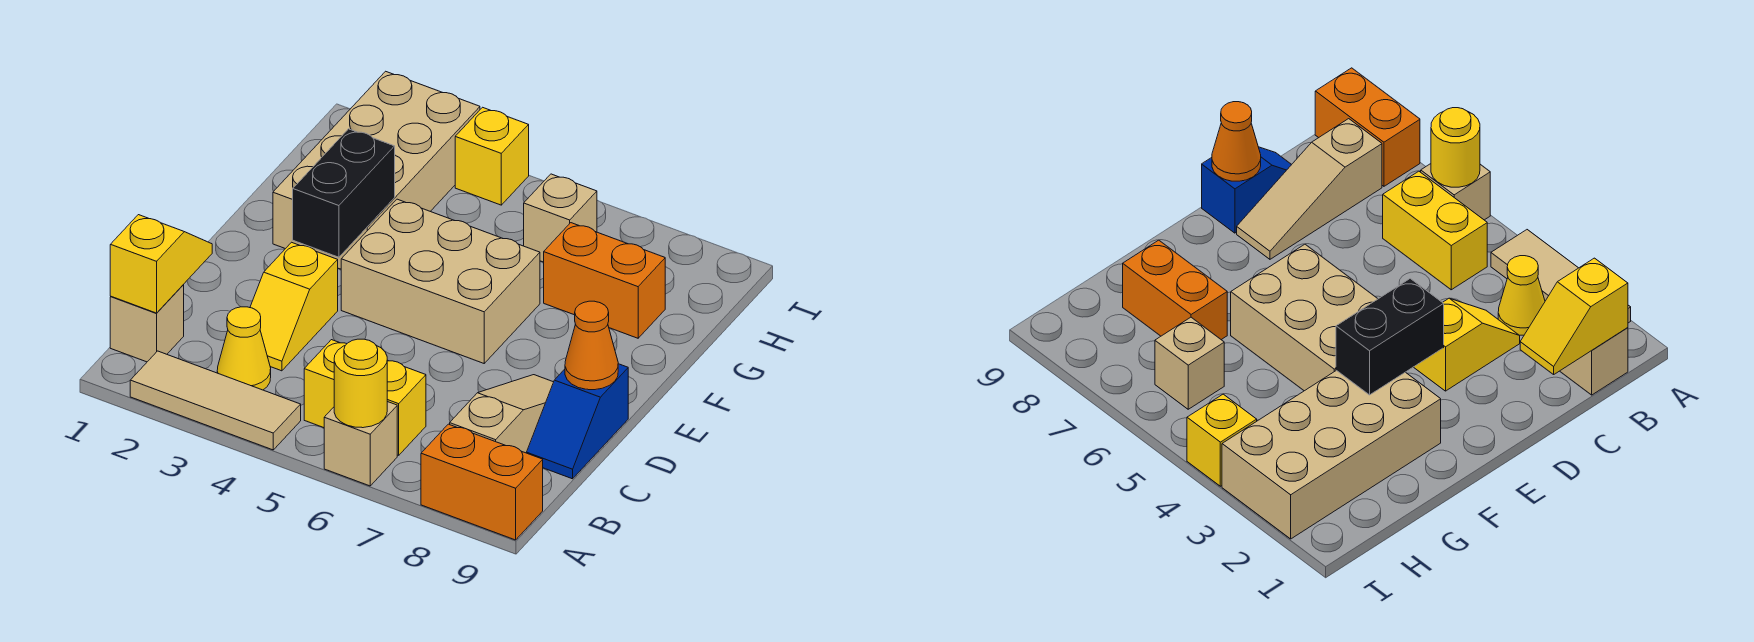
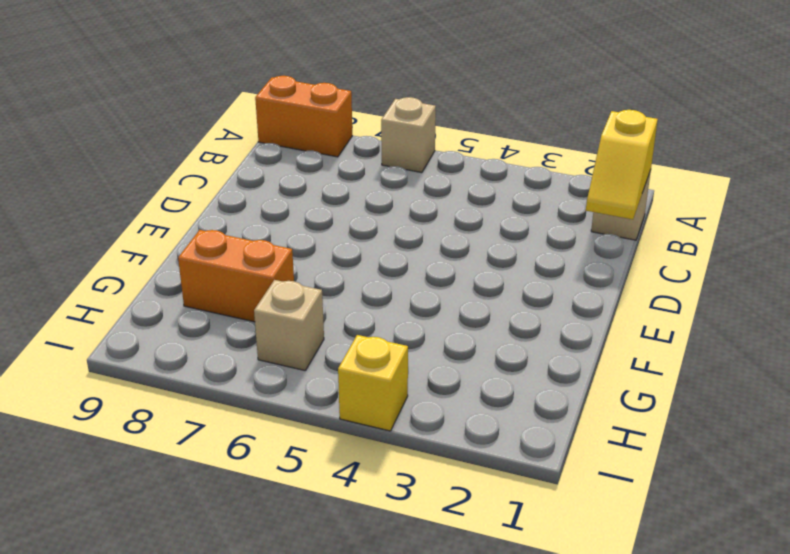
none -> tan tile A2:A4 level 1
none -> yellow cone B3 level 1
none -> yellow brick B5:B6 level 1

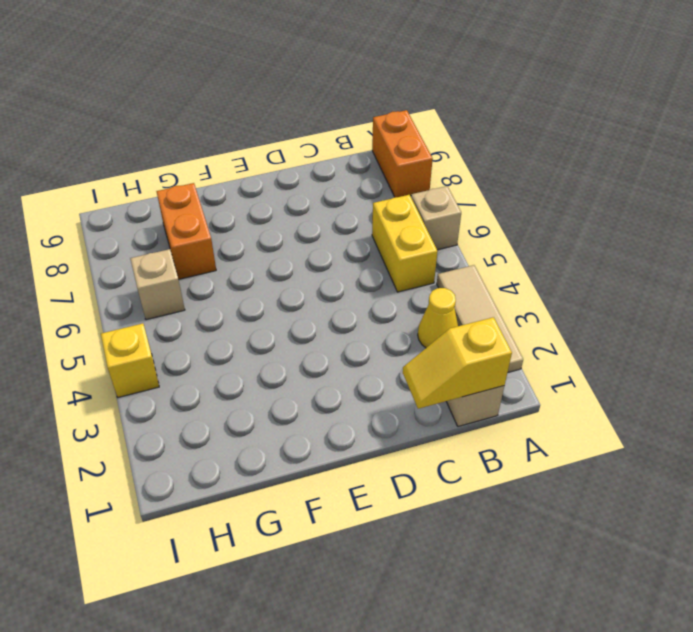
none -> tan slope B8:D8 level 1 top B
none -> yellow slope C3:D3 level 1 top D
none -> blue slope C9:D9 level 1 top D

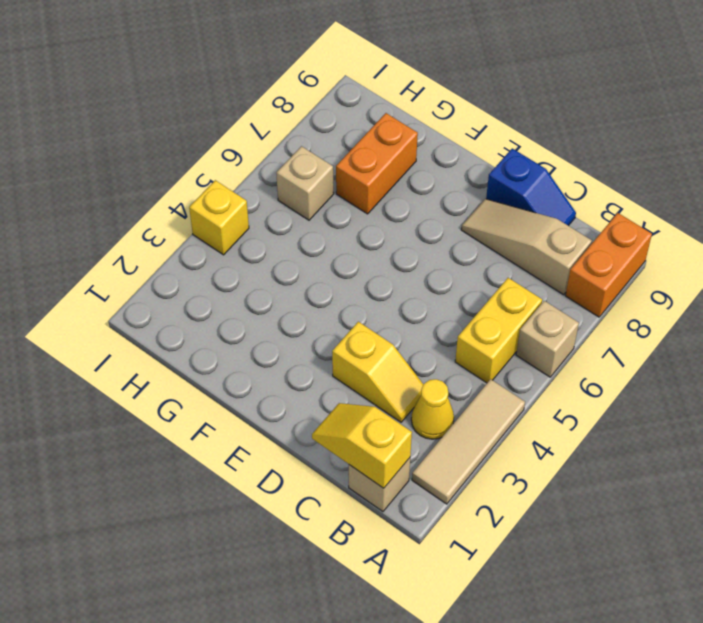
none -> tan brick E4:F6 level 1
none -> tan brick F2:I3 level 1
none -> yellow round brick A6 level 2

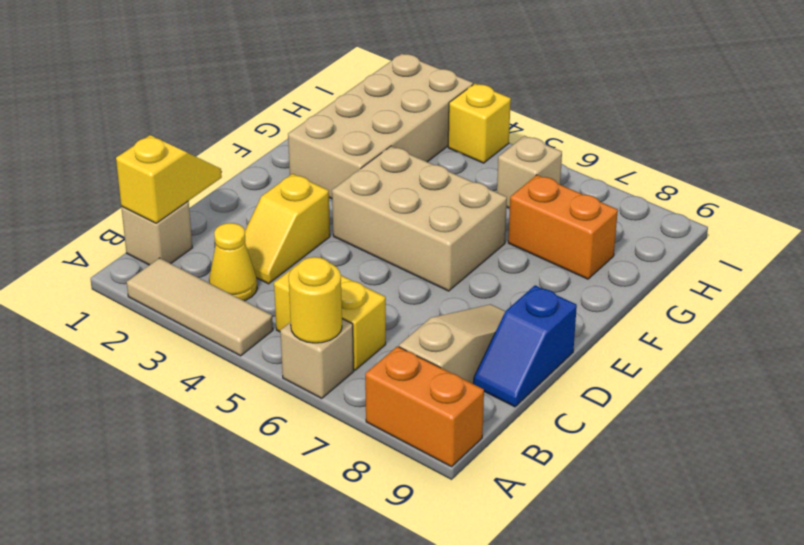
none -> orange cone D9 level 2
none -> black brick E3:F3 level 2

